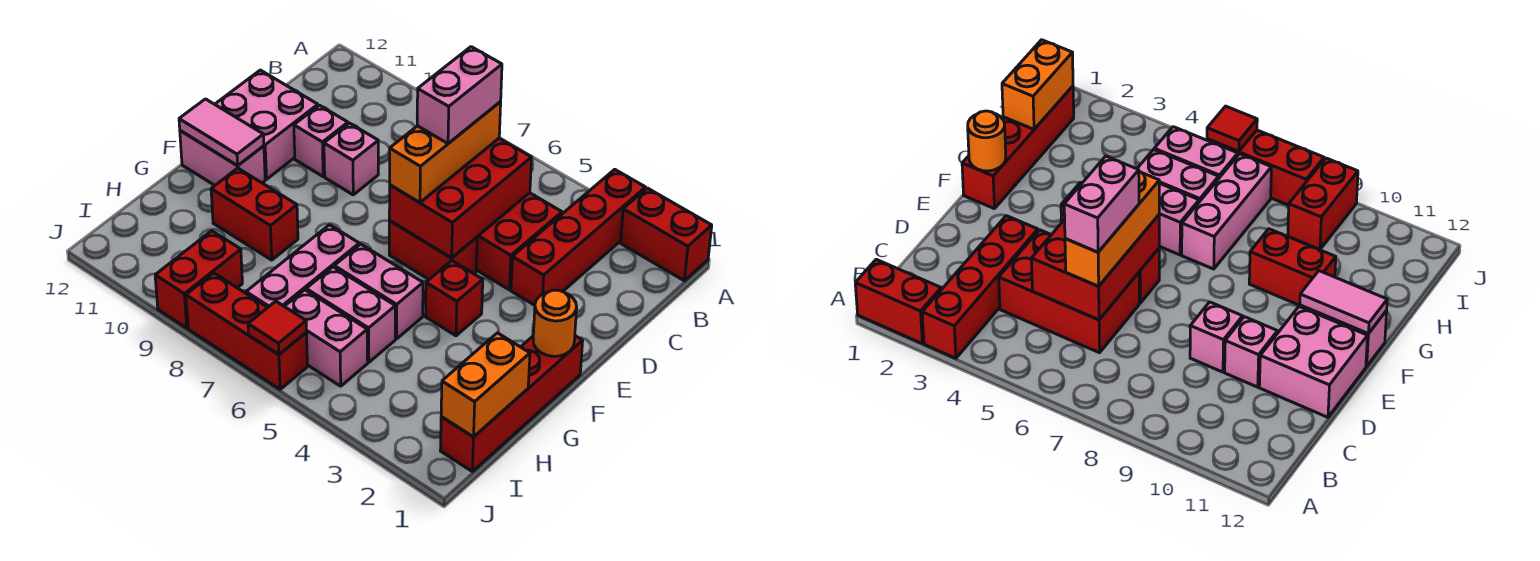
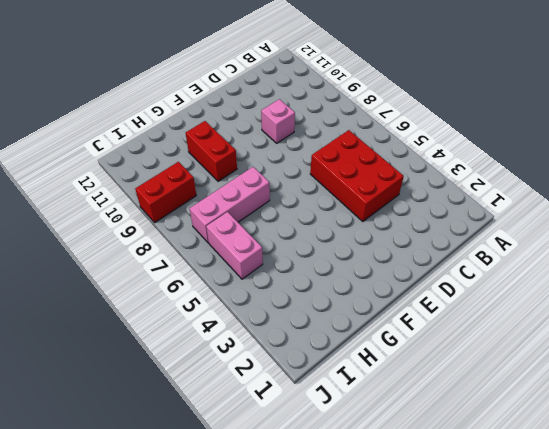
none -> red brick A1:A2 level 1
none -> red brick A3:D3 level 1
none -> pink brick D10 level 1

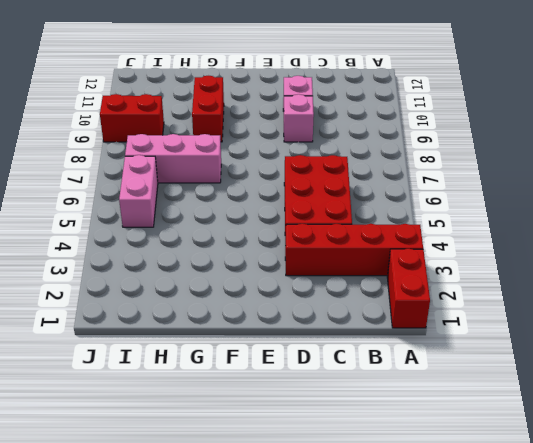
none -> pink brick D11:E12 level 1
none -> red brick E5:E6 level 1
none -> red brick F1:I1 level 1

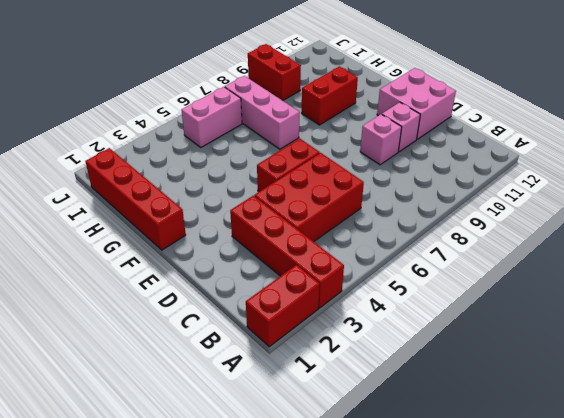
none -> red brick F4 level 1
none -> pink brick F11:F12 level 1
none -> pink brick G5:G6 level 1

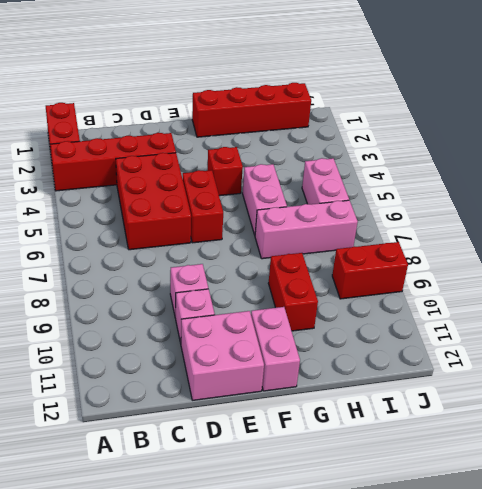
none -> pink brick H5:H6 level 1
none -> red brick J6:J8 level 1
none -> red brick C5:E6 level 2

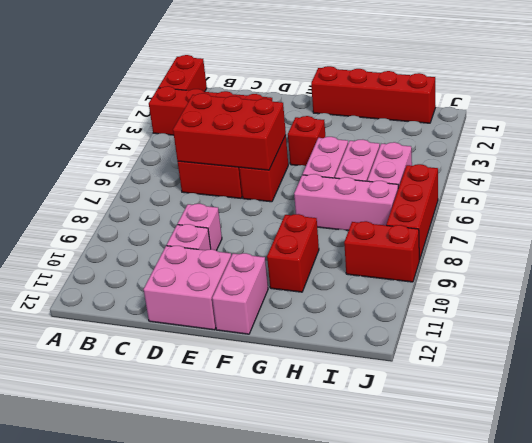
none -> orange round brick F1 level 2
none -> pink tile F11:F12 level 2
none -> orange brick H1:I1 level 2

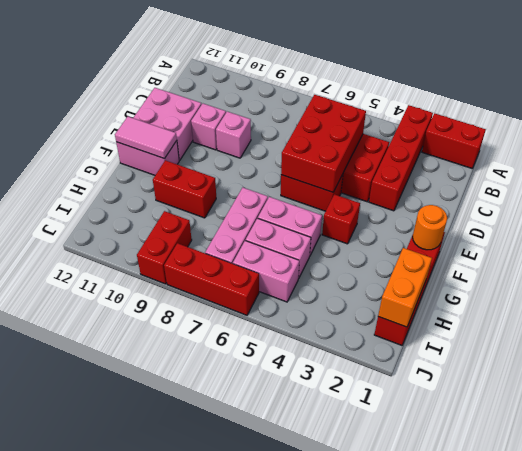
none -> red tile J6 level 2
none -> orange brick C6:E6 level 3
none -> pink brick C6:D6 level 4

